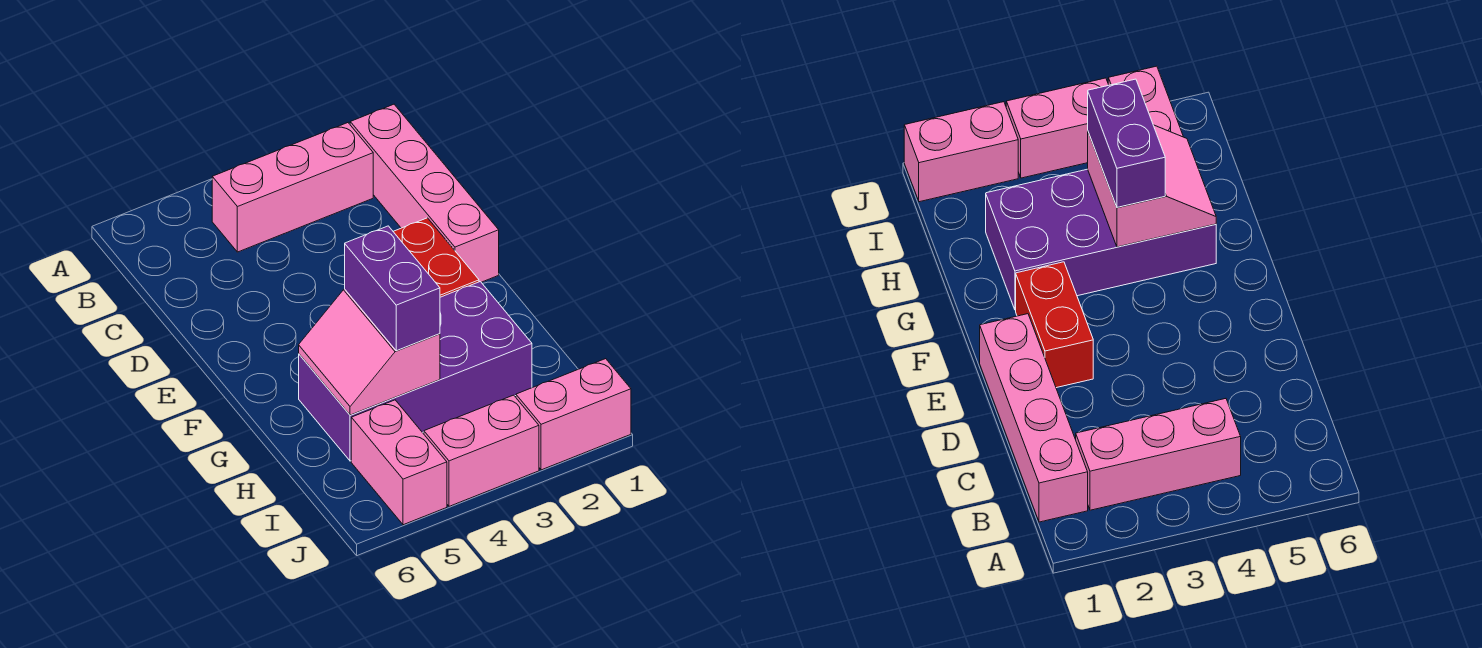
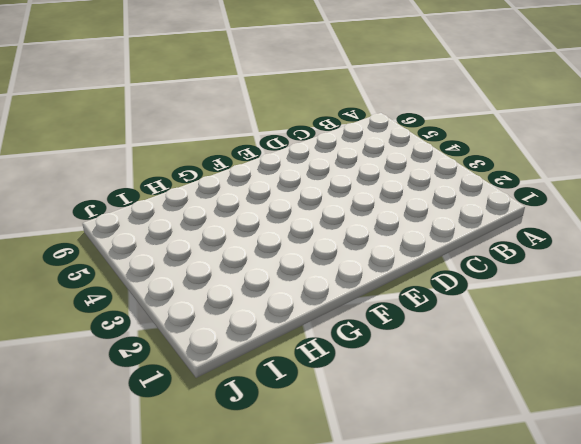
none -> pink brick B1:E1 level 1
none -> pink brick B2:B4 level 1

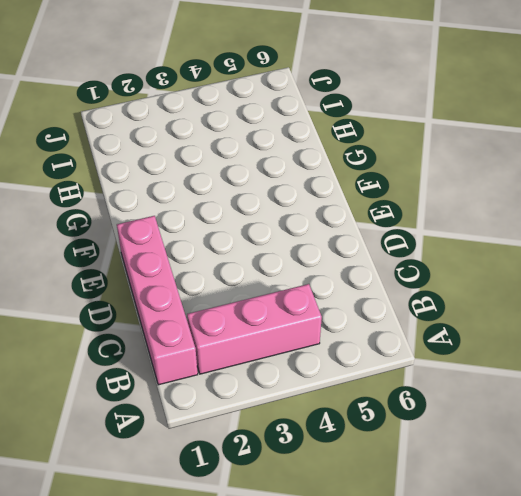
none -> red brick E2:F2 level 1
none -> purple brick G2:H5 level 1

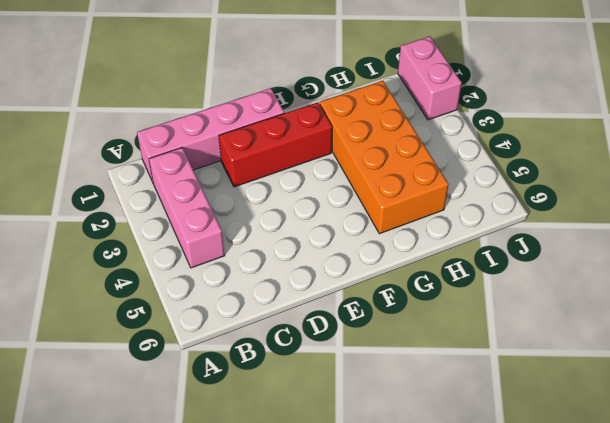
red brick D2:F2 level 1 -> red brick E2:F2 level 1
orange brick G2:H5 level 1 -> purple brick G2:H5 level 1
none -> pink brick I5:J5 level 1
none -> pink brick J3:J4 level 1

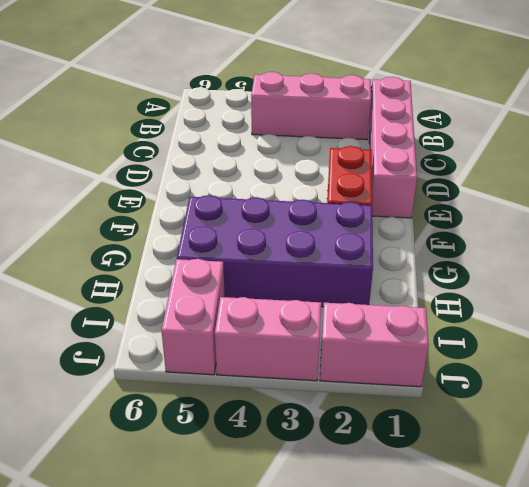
none -> pink slope G4:H5 level 2 top 4
none -> purple brick G4:H4 level 3

